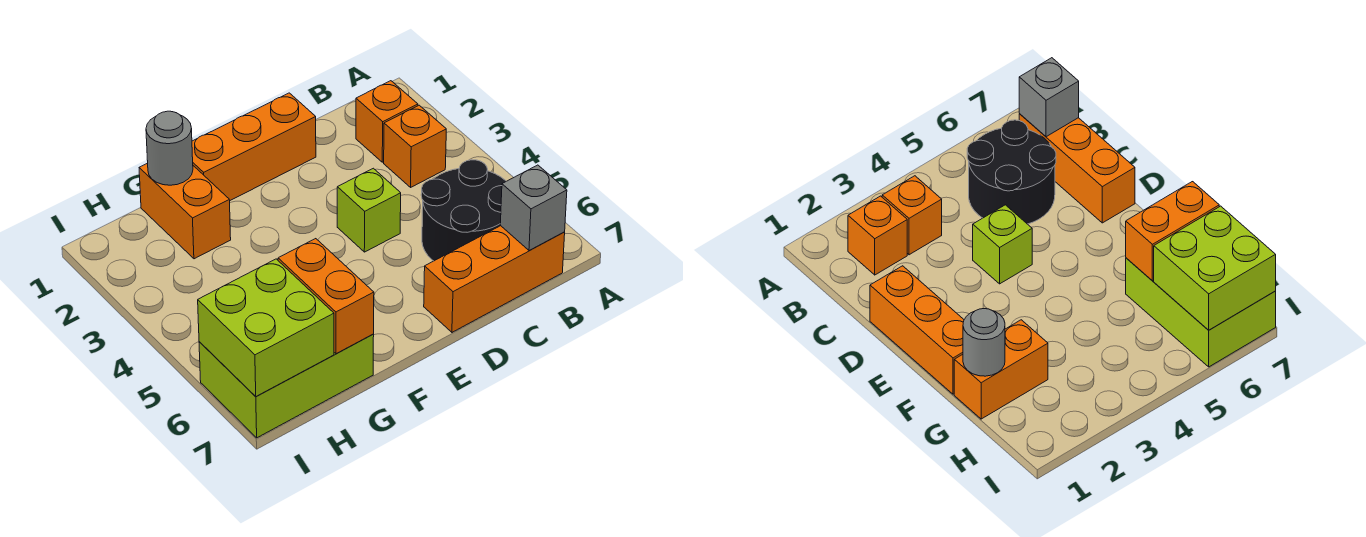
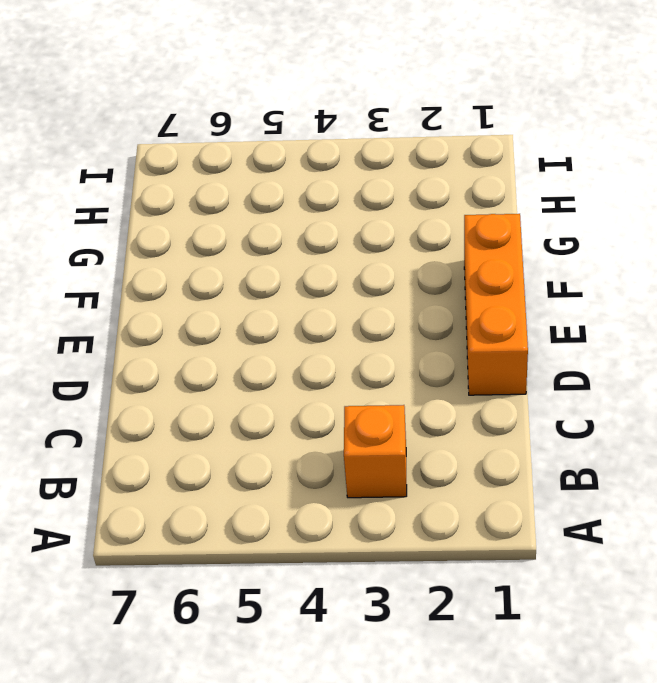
none -> orange brick B2 level 1
none -> black round brick B5:C6 level 1
none -> orange brick B7:D7 level 1

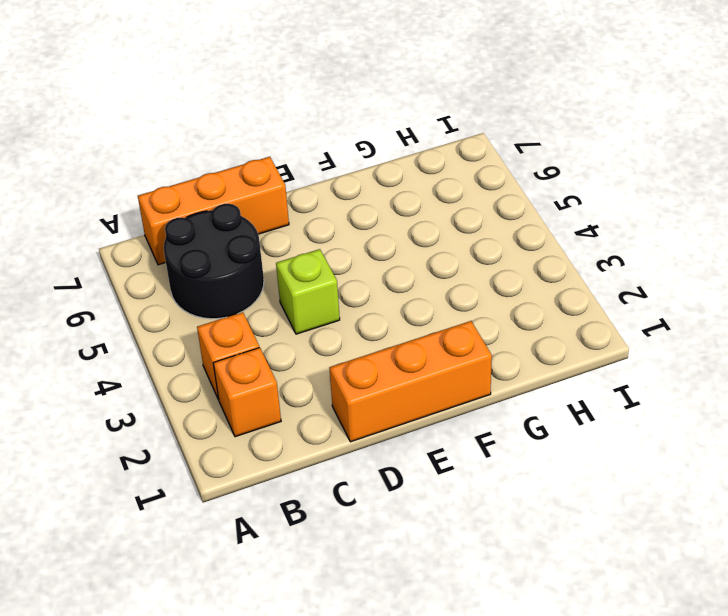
none -> orange brick G1:G2 level 1
none -> lime brick G6:I7 level 1
none -> grey brick B7 level 2

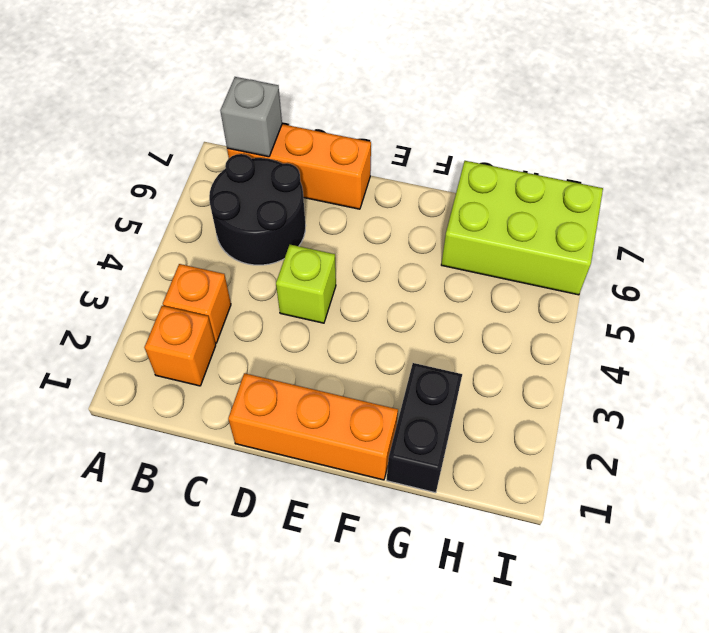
black brick G1:G2 level 1 -> orange brick G1:G2 level 1
none -> grey round brick G1 level 2
none -> orange brick G6:G7 level 2
none -> lime brick H6:I7 level 2

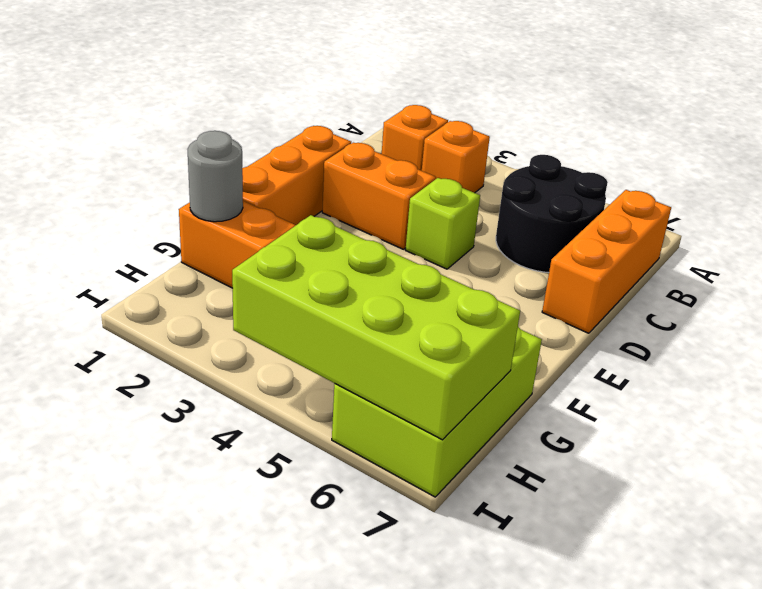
orange brick D2:D3 level 1 -> orange brick G6:G7 level 2
lime brick H4:I7 level 2 -> lime brick H6:I7 level 2
none -> grey brick B7 level 2

